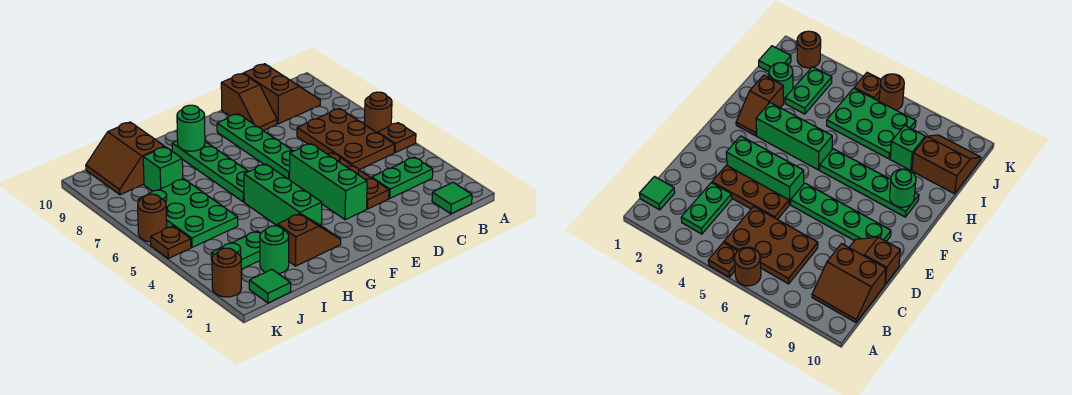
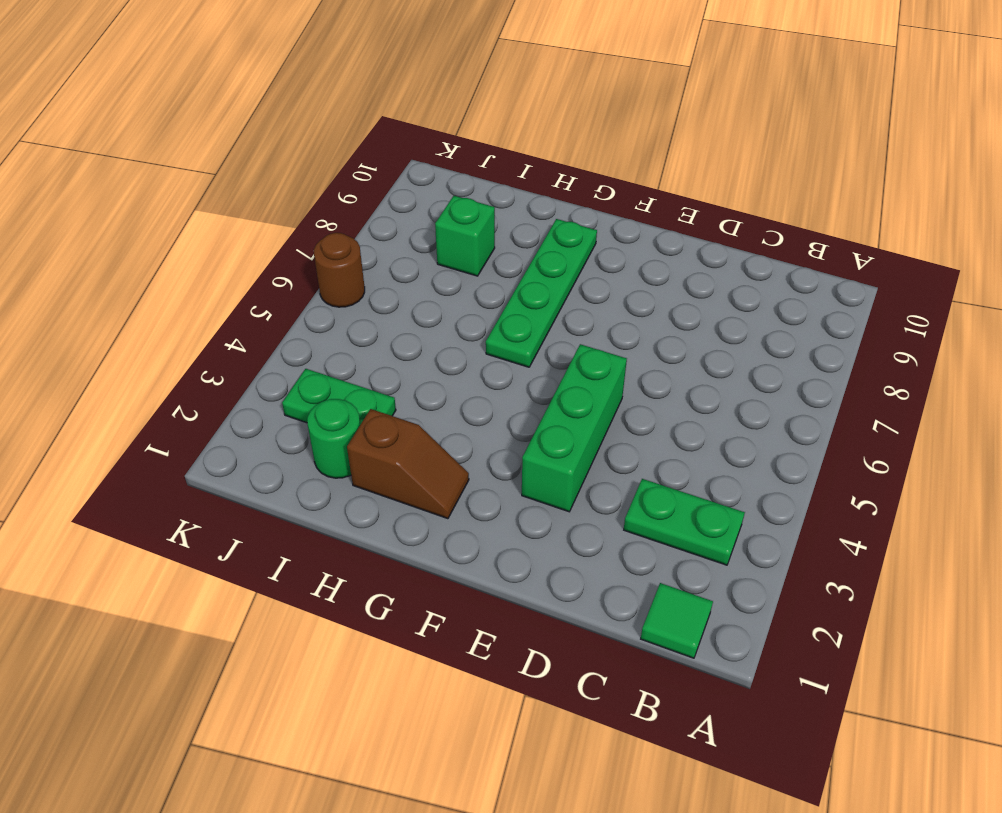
none -> brown plate A5 level 1
none -> brown round brick A6 level 1
none -> brown plate B5:C7 level 1

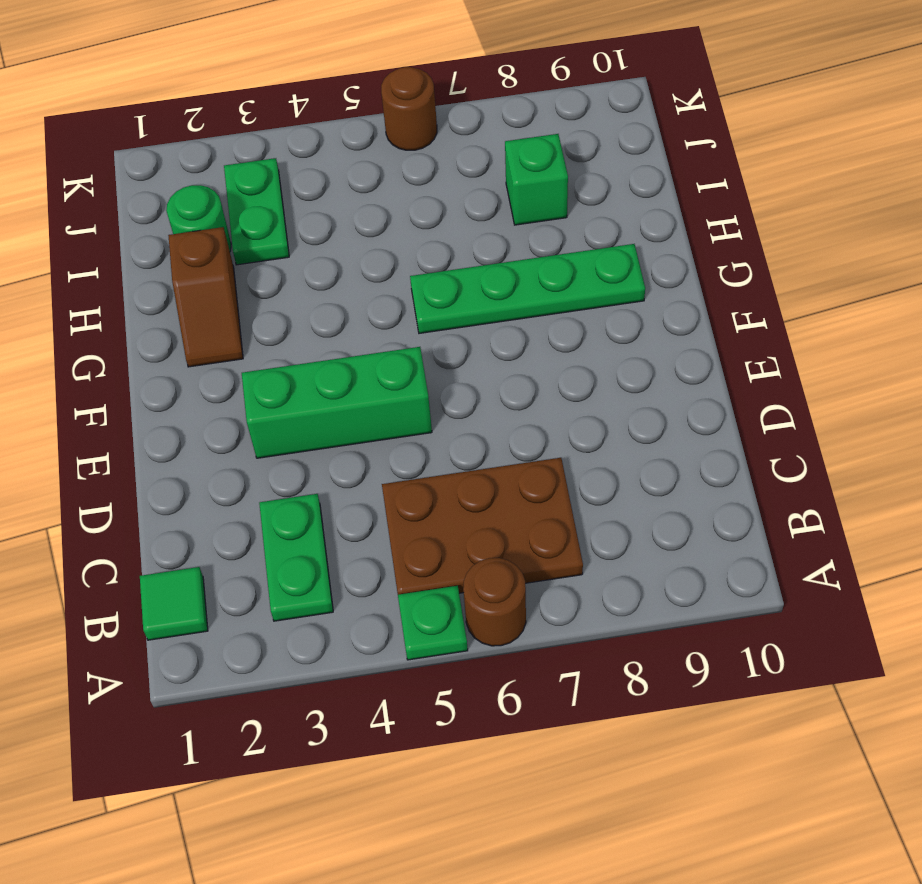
green plate A5 level 1 -> brown plate A5 level 1
none -> brown slope B9:C10 level 1 top C
none -> brown plate D3:D5 level 1
none -> brown slope D9:D10 level 1 top 10

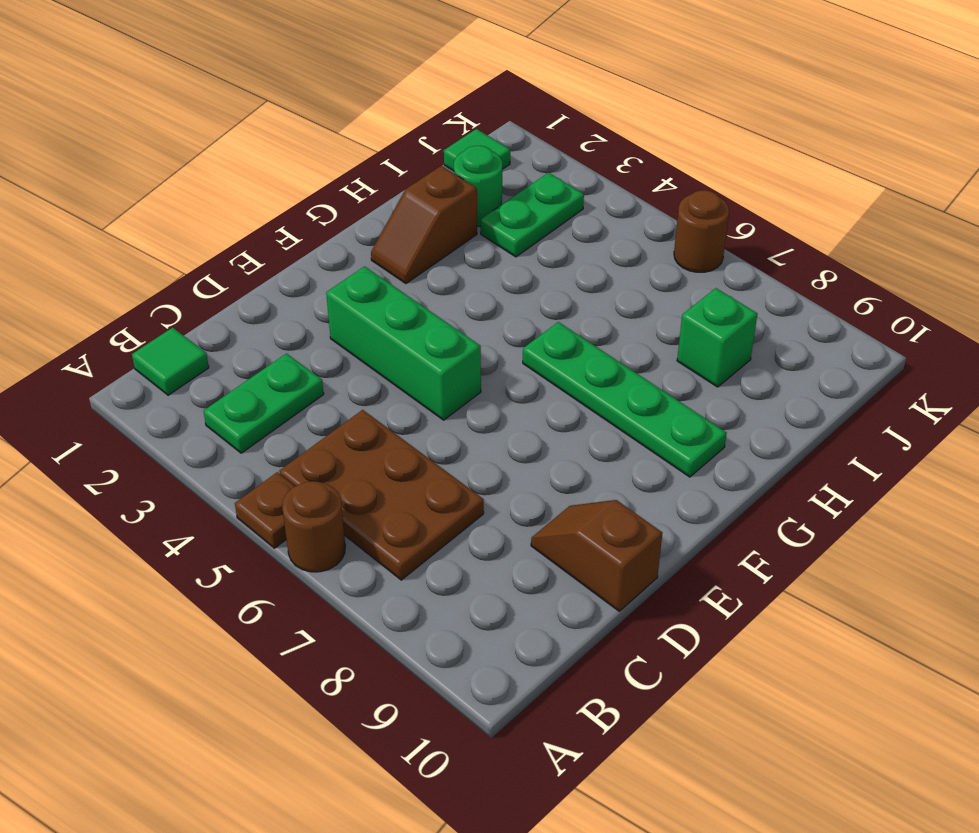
none -> brown slope B9:C10 level 1 top C
none -> brown plate D3:D5 level 1
none -> green plate E6:E9 level 1

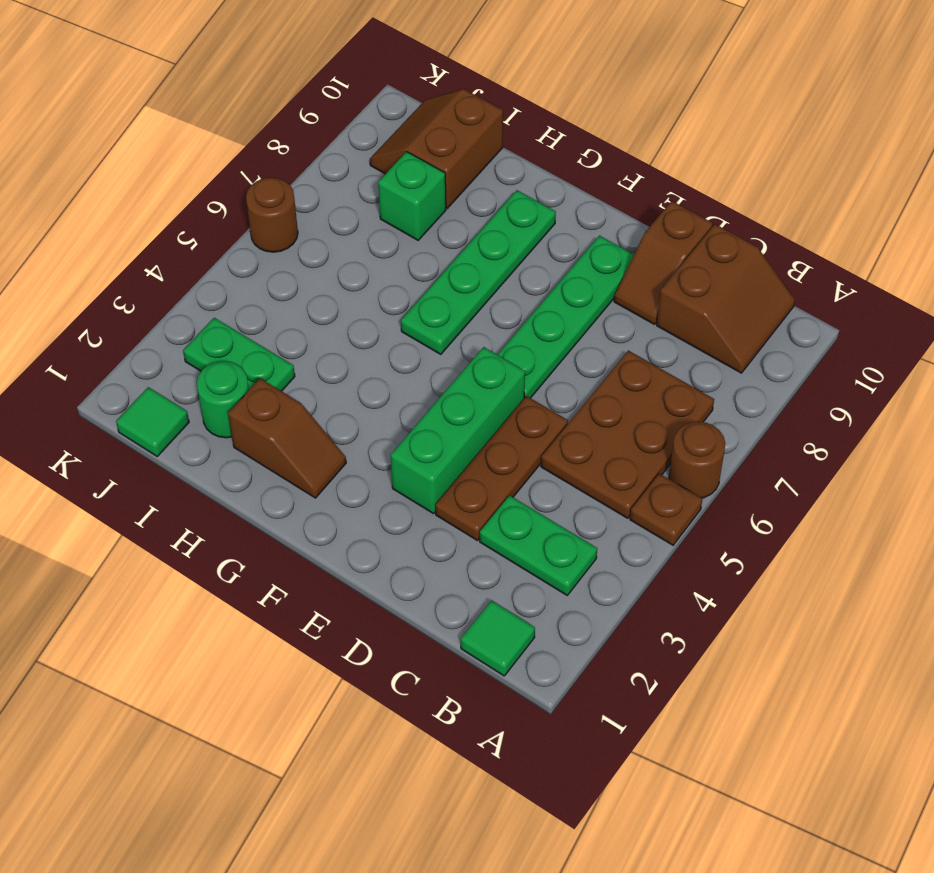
none -> green brick G3:G5 level 1
none -> green plate I5:J7 level 1
none -> brown round brick K2 level 1

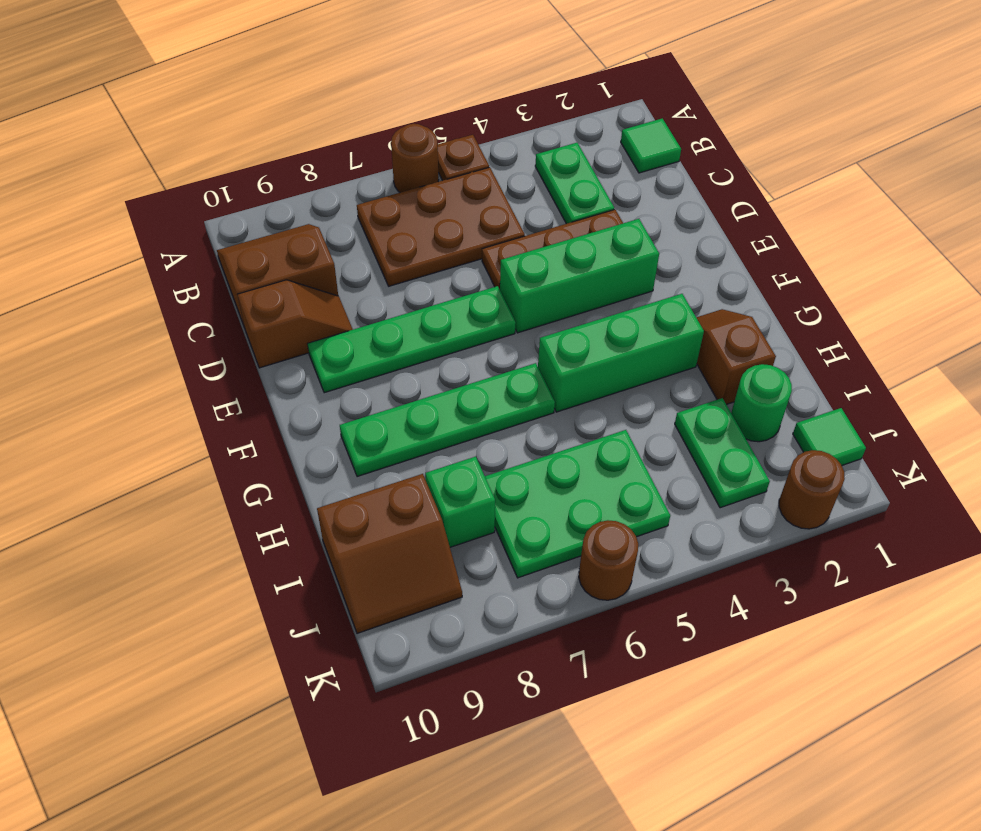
none -> brown plate K5 level 1
none -> green round brick G9 level 2

